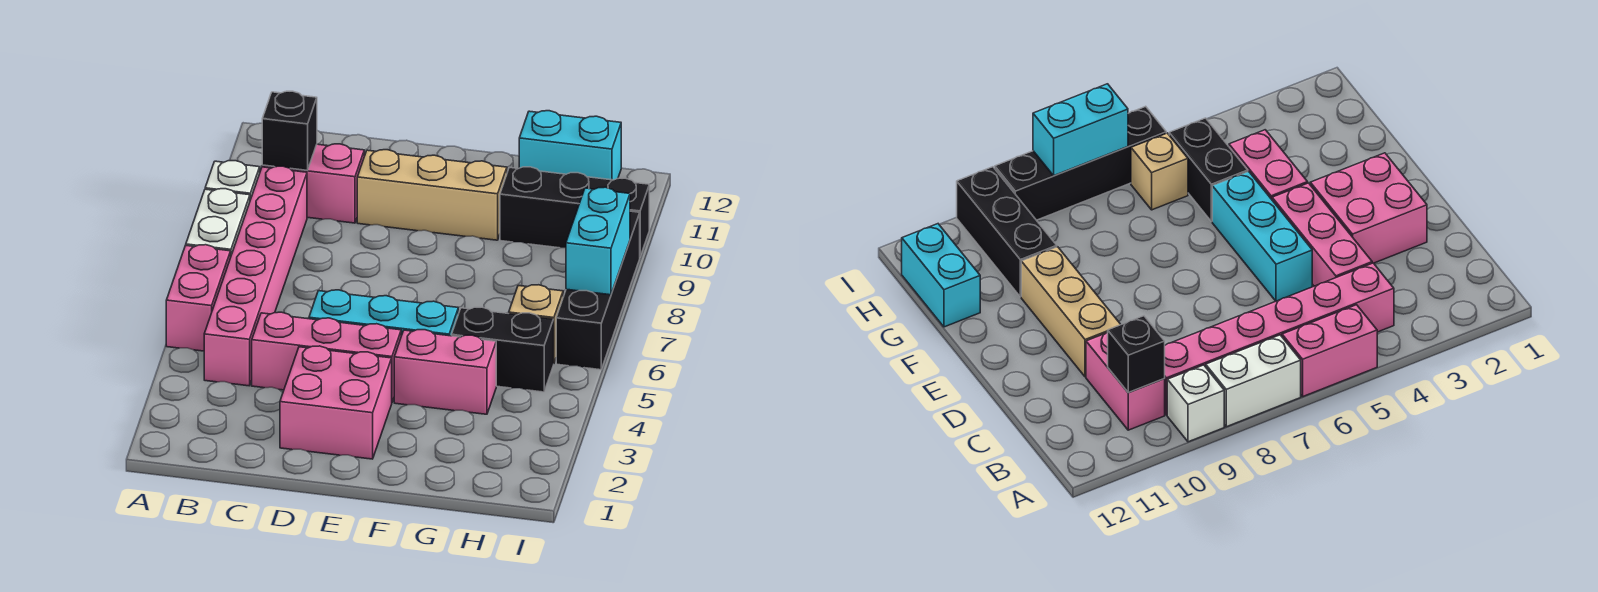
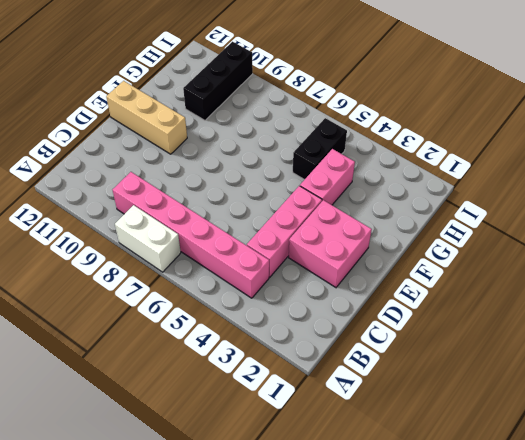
tan brick E10:E12 level 1 -> tan brick D10:F10 level 1
none -> pink brick A5:A6 level 1
none -> white brick A9 level 1
none -> pink brick B10:C10 level 1

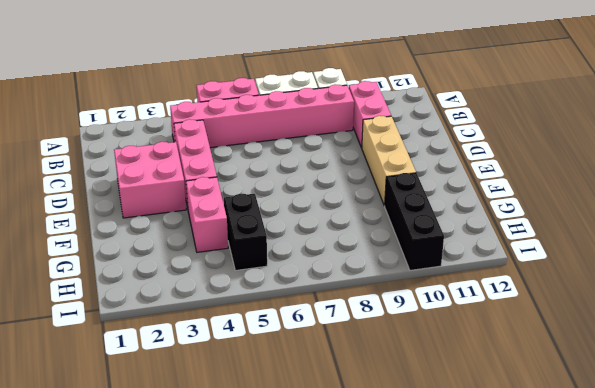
none -> cyan brick D5:F5 level 1
none -> cyan brick G12:H12 level 1
none -> tan brick H6 level 1

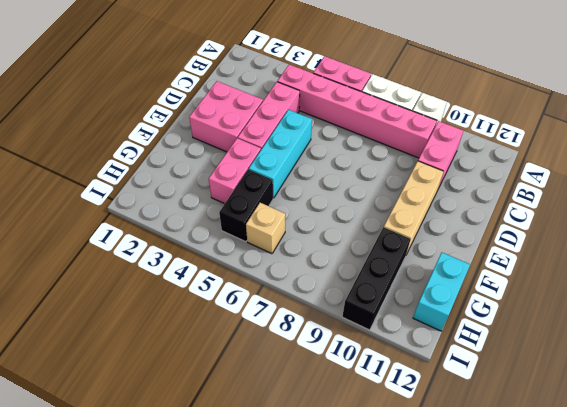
none -> black brick I6:I9 level 1
none -> black brick B10 level 2
none -> cyan brick I7:I8 level 2

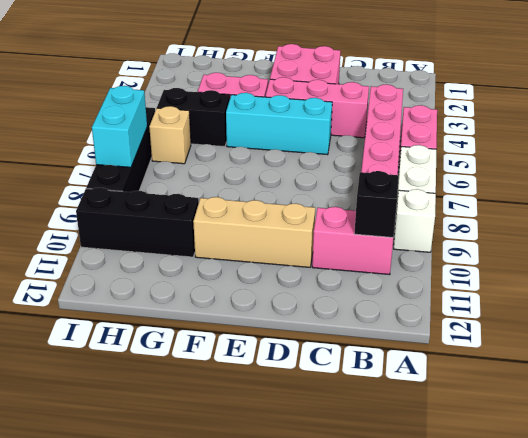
none -> cyan brick G12:H12 level 1

